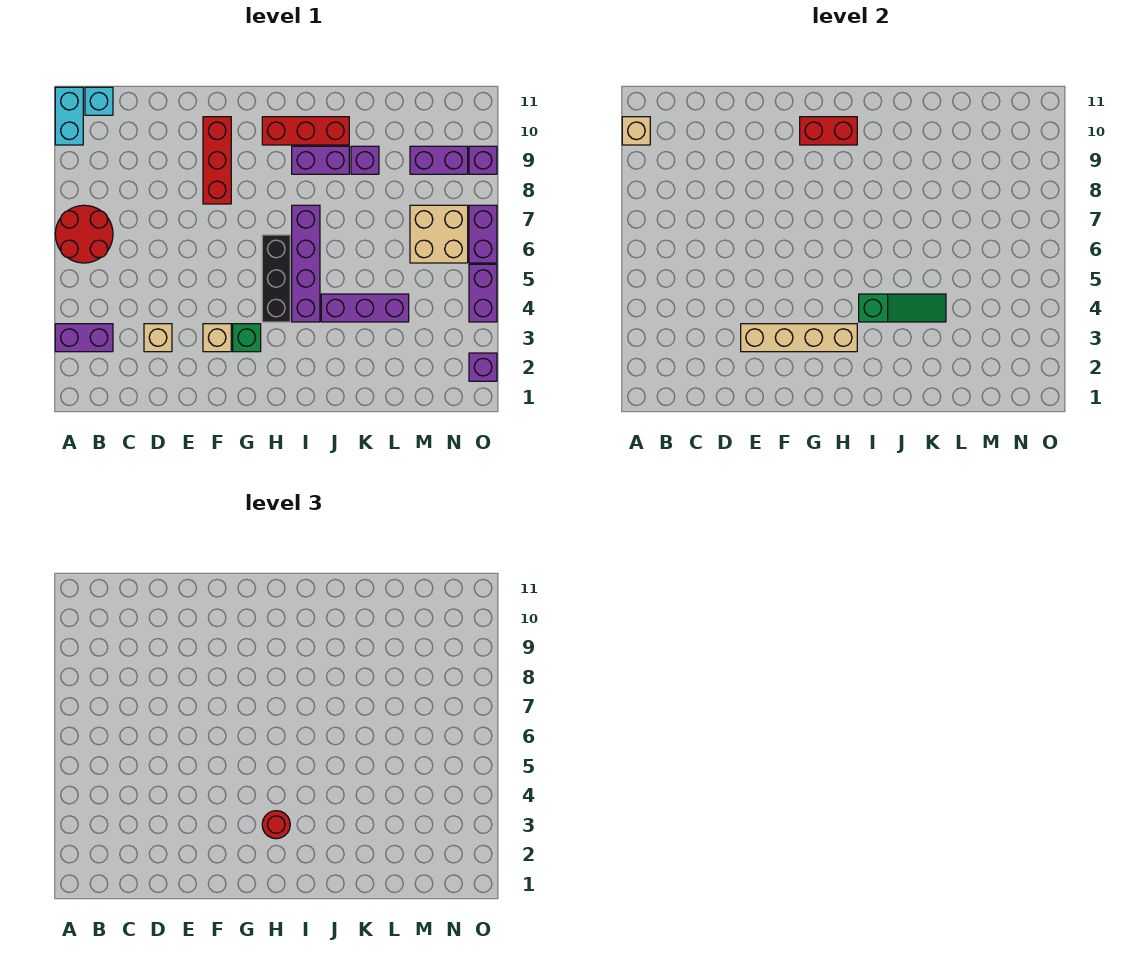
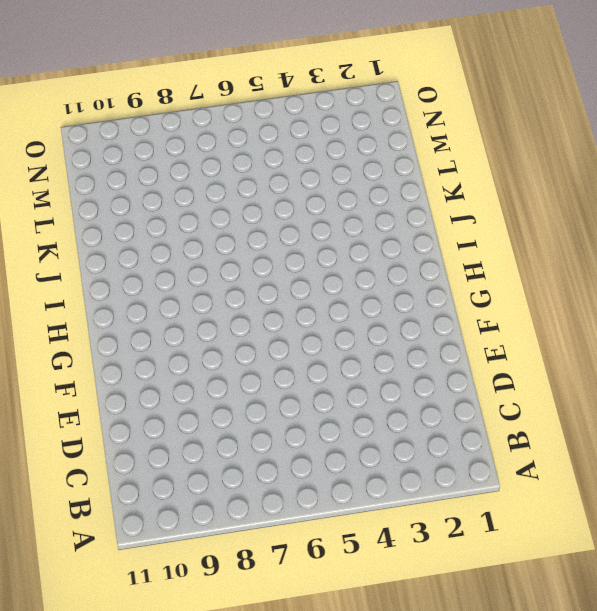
none -> purple brick A3:B3 level 1
none -> red round brick A6:B7 level 1
none -> cyan brick A10:A11 level 1

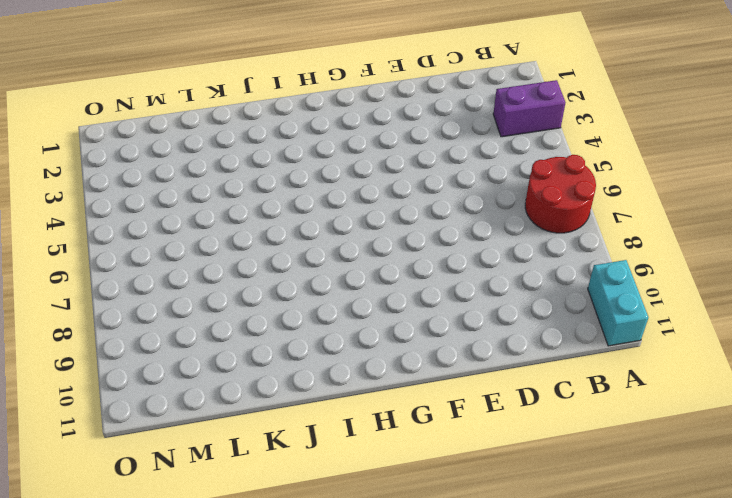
none -> cyan brick B11 level 1
none -> tan brick D3 level 1
none -> tan brick F3 level 1

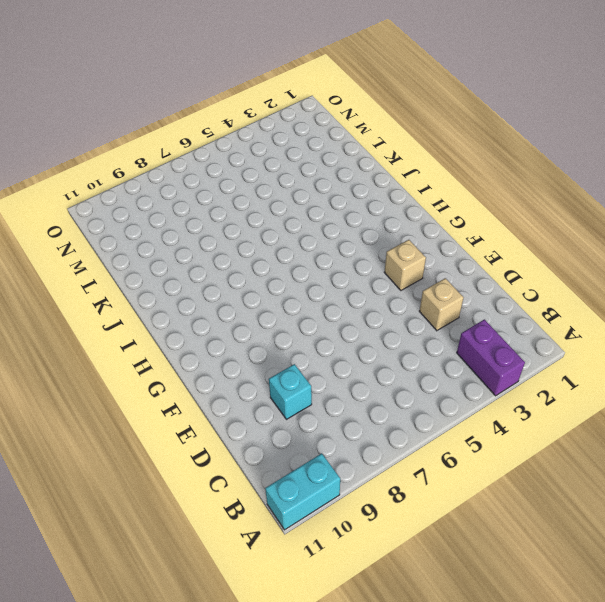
cyan brick D9 level 1 -> cyan brick B11 level 1
none -> red round brick A6:B7 level 1
none -> red brick F8:F10 level 1
none -> green brick G3 level 1

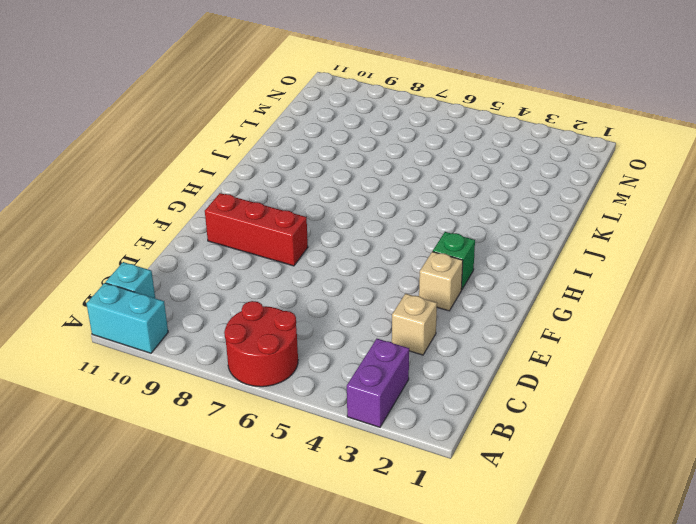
none -> black brick H4:H6 level 1
none -> red brick H10:J10 level 1
none -> purple brick I4:I7 level 1

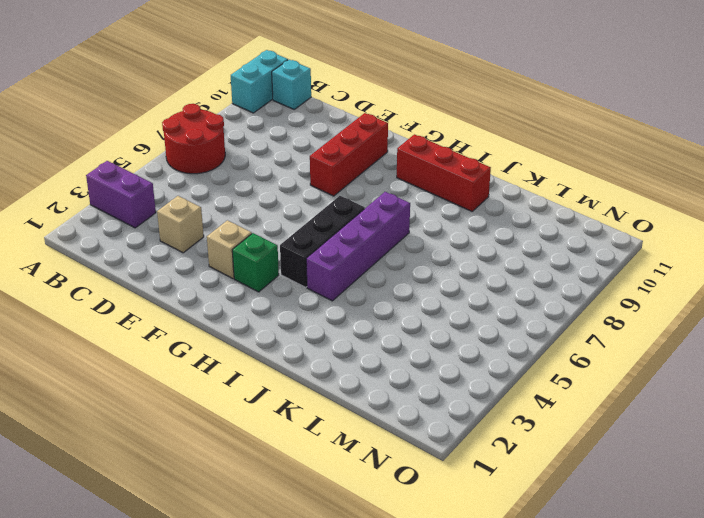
none -> purple brick I9:J9 level 1
none -> purple brick J4:L4 level 1
none -> purple brick K9 level 1

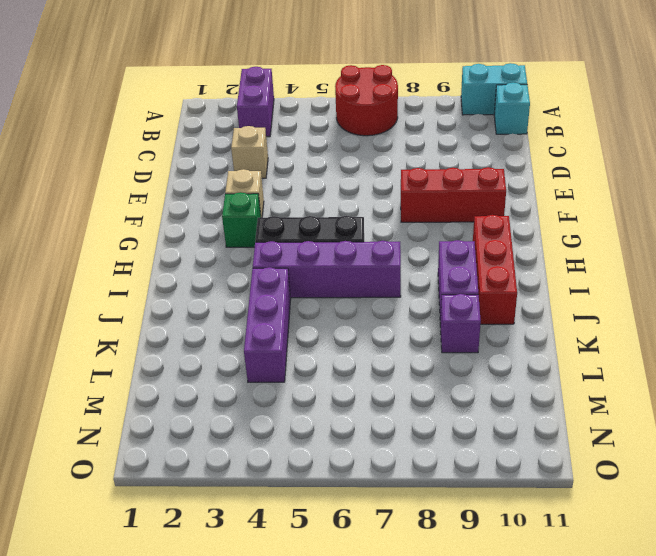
none -> tan brick M6:N7 level 1
none -> purple brick M9:N9 level 1
none -> purple brick O2 level 1

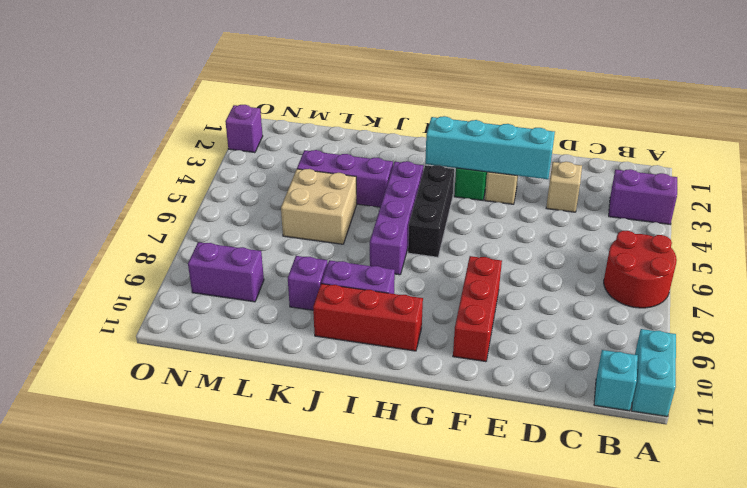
cyan brick E3:H3 level 2 -> tan brick E3:H3 level 2
tan brick K5:L6 level 1 -> tan brick M6:N7 level 1
none -> purple brick O4:O5 level 1
none -> purple brick O6:O7 level 1
none -> purple brick O9 level 1

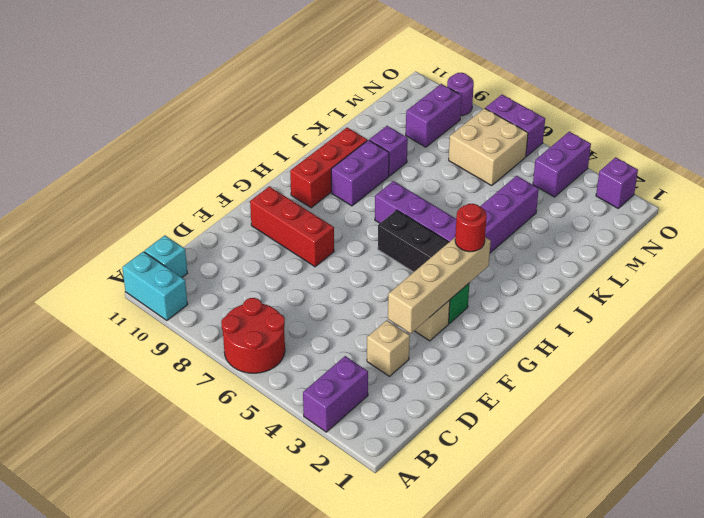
purple brick N4:O4 level 1 -> purple brick O4:O5 level 1
purple round brick O9 level 1 -> purple brick O9 level 1
none -> tan brick A10 level 2
none -> red brick G10:H10 level 2
none -> green slope I4:K4 level 2 top I

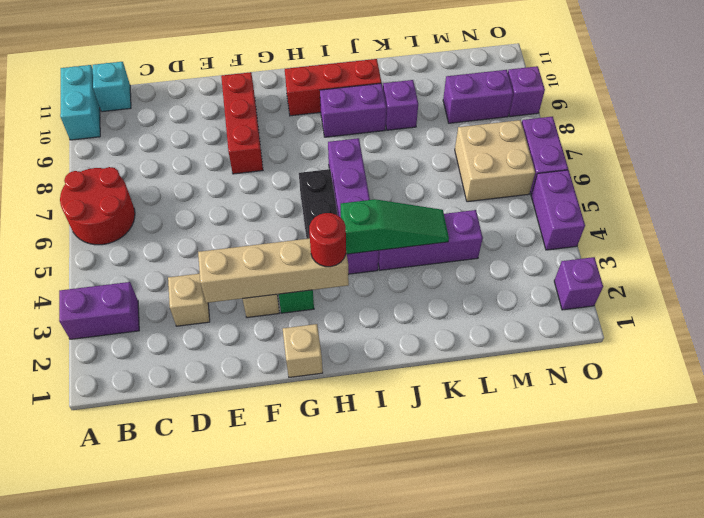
tan brick G1 level 1 -> tan brick A10 level 2
none -> red brick G10:H10 level 2

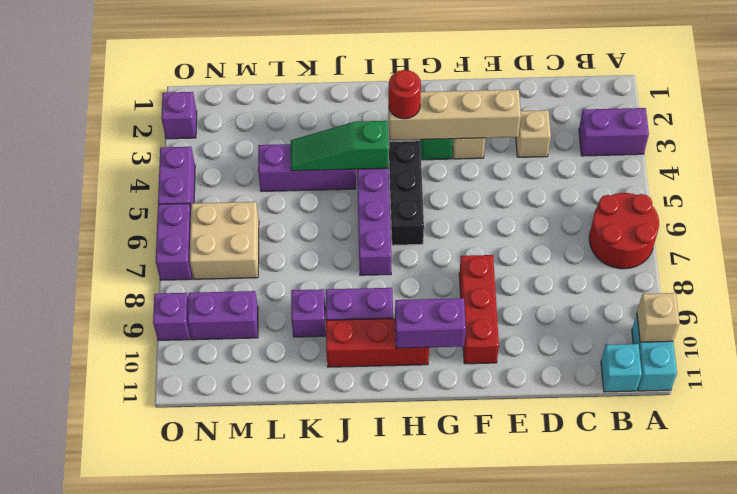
purple brick G10:H10 level 2 -> red brick G10:H10 level 2

